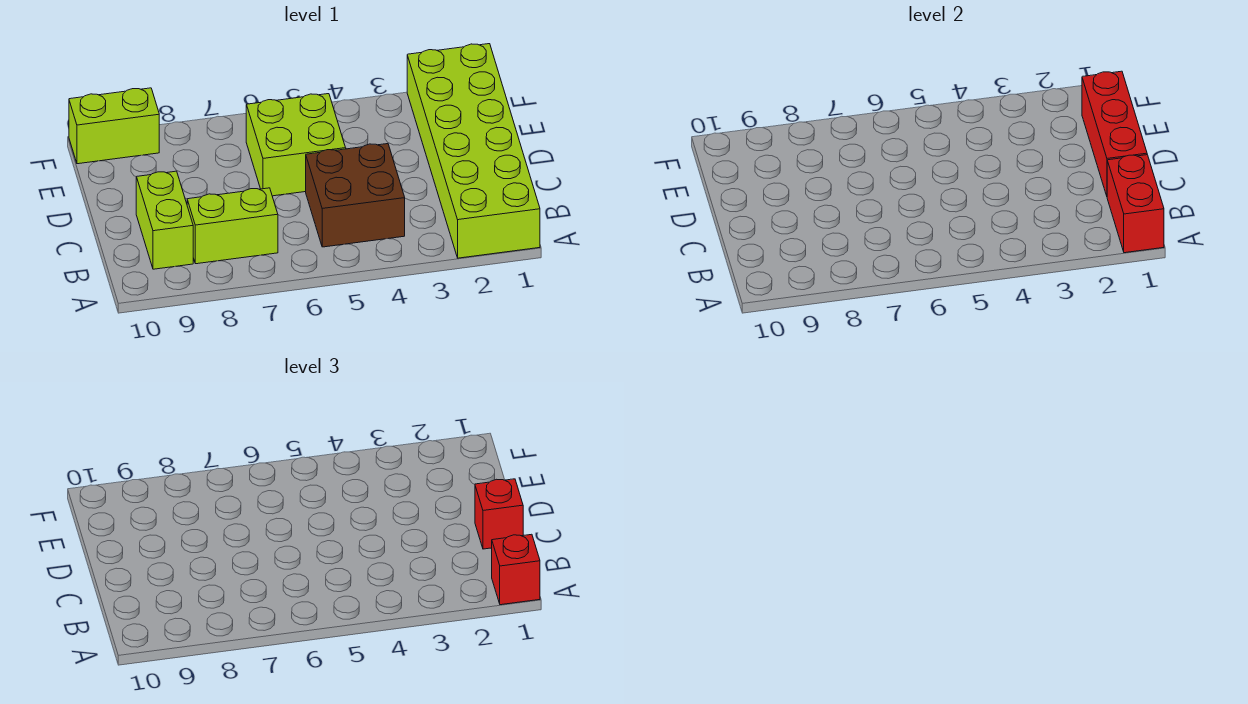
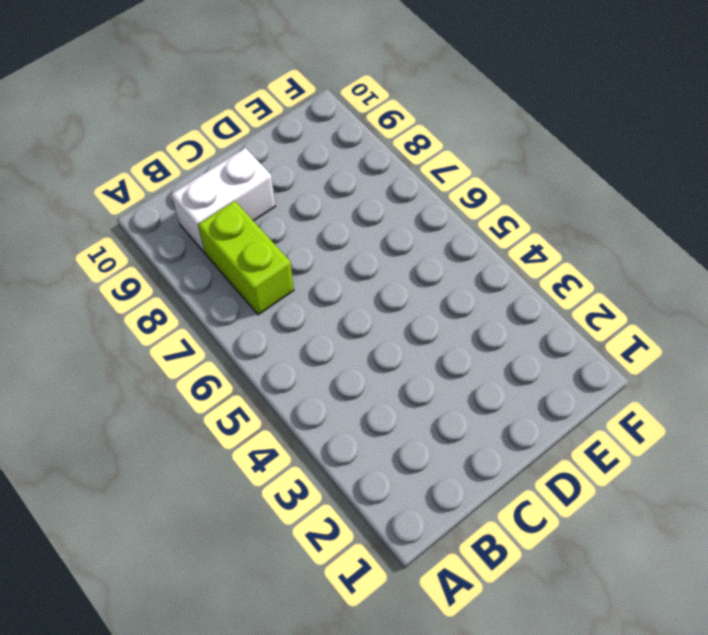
white brick B9:C9 level 1 -> lime brick B9:C9 level 1
none -> lime brick A1:F2 level 1
none -> brown brick B4:C5 level 1

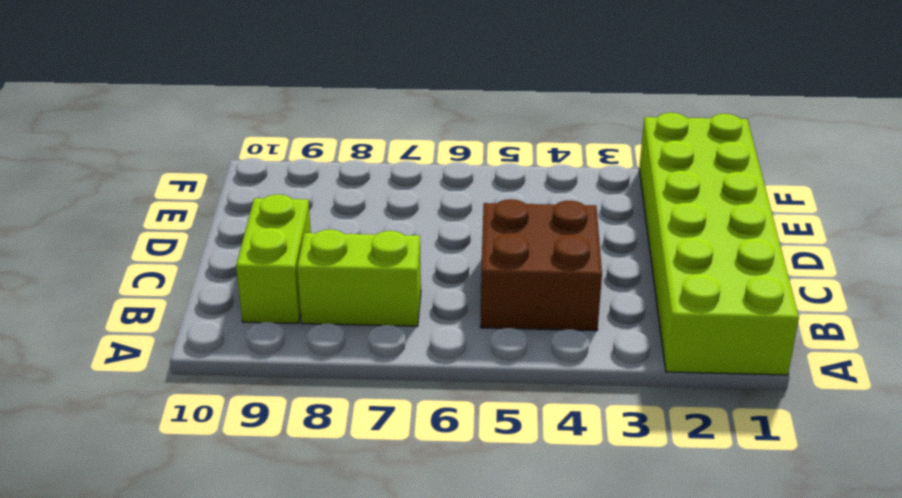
none -> lime brick D5:E6 level 1
none -> lime brick F9:F10 level 1

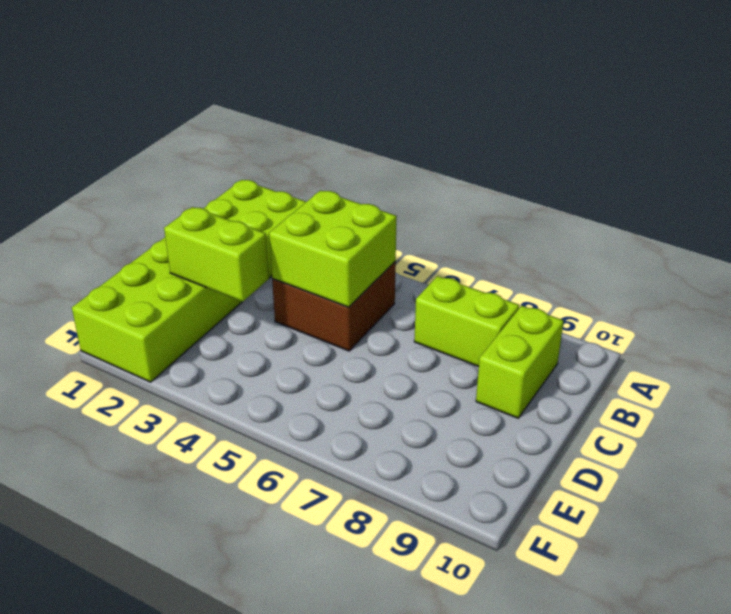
lime brick B4:C5 level 2 -> lime brick D5:E6 level 1
lime brick D2:D3 level 2 -> lime brick F9:F10 level 1
none -> red brick A1:B1 level 2
none -> red brick C1:E1 level 2

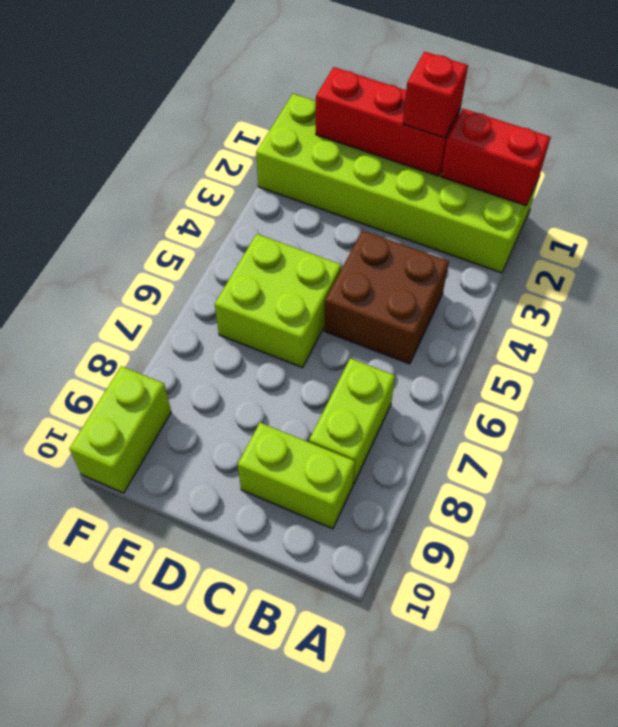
none -> red brick A1 level 3

